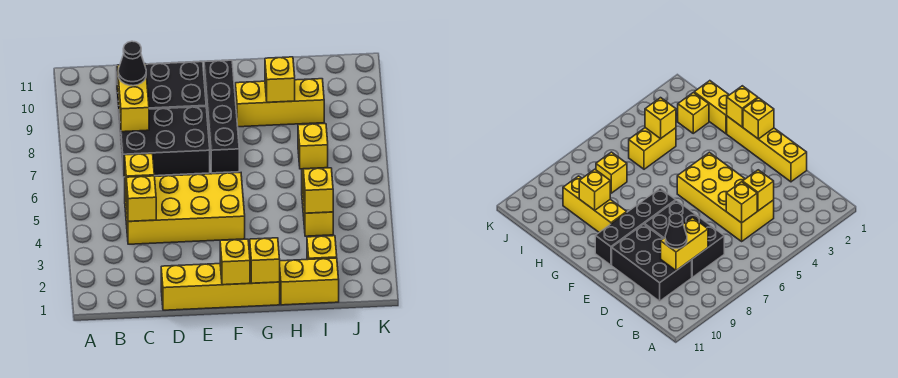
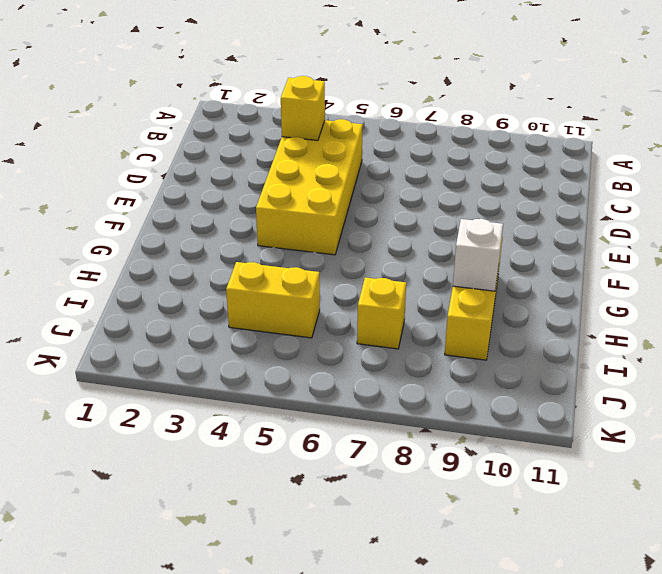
white brick H9 level 2 -> yellow brick H9 level 2
none -> black brick C7:E8 level 1
none -> black brick C9:E10 level 1
none -> yellow brick D1:G1 level 1

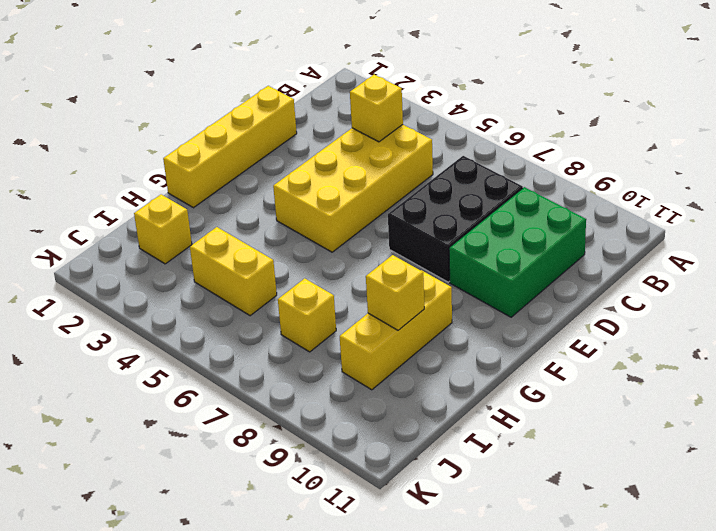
green brick C9:E10 level 1 -> black brick C9:E10 level 1
none -> black brick F7:F10 level 1
none -> yellow brick H1:I1 level 1
none -> yellow brick C5 level 2

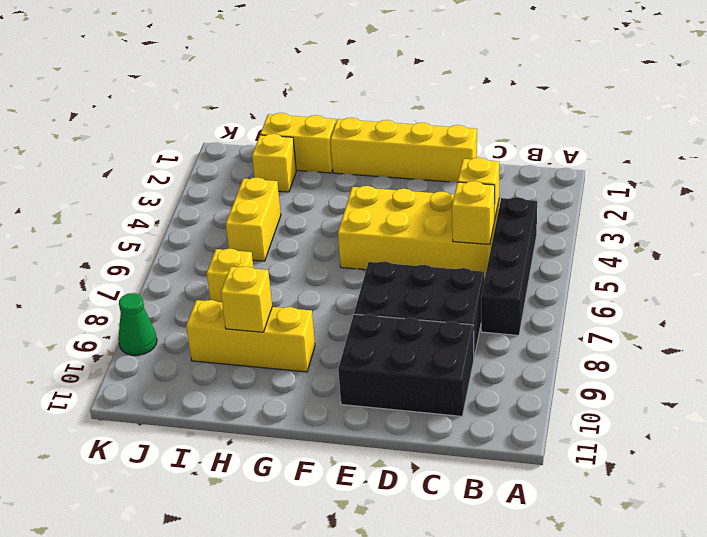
black brick B4:B7 level 1 -> black brick F7:F10 level 1
green cone K9 level 1 -> none
none -> yellow brick C8:C9 level 2
none -> yellow brick F1 level 2
none -> yellow brick G1 level 2

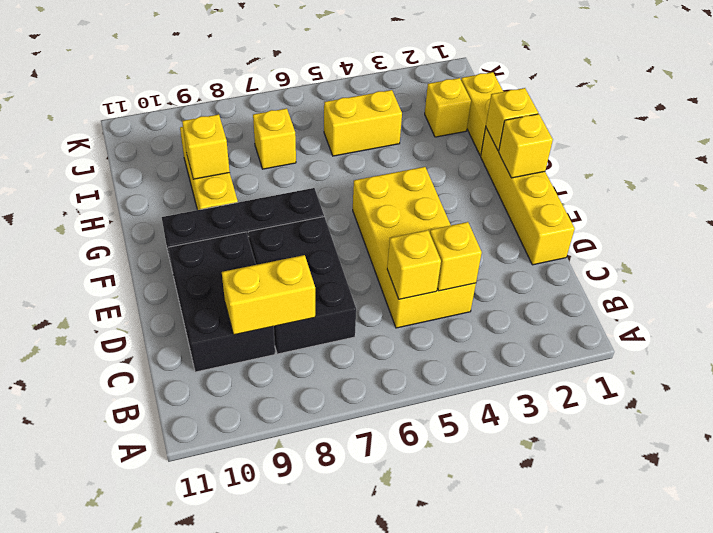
none -> yellow brick I4 level 2
none -> black cone C9 level 3

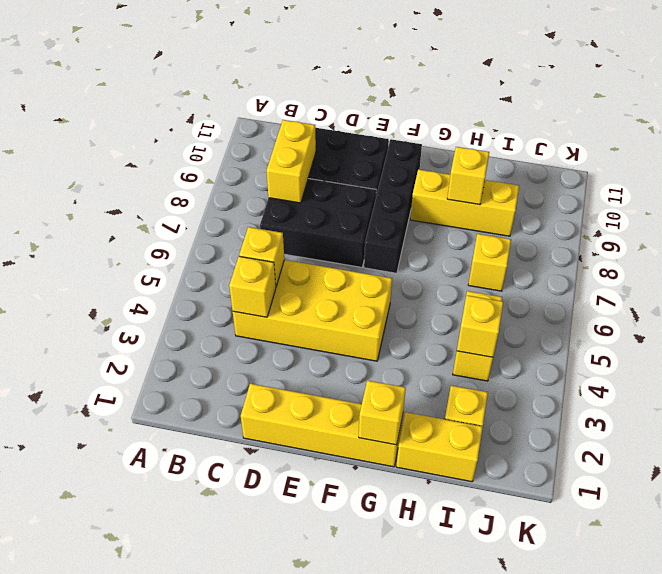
none -> yellow brick F1 level 2
none -> black cone C9 level 3

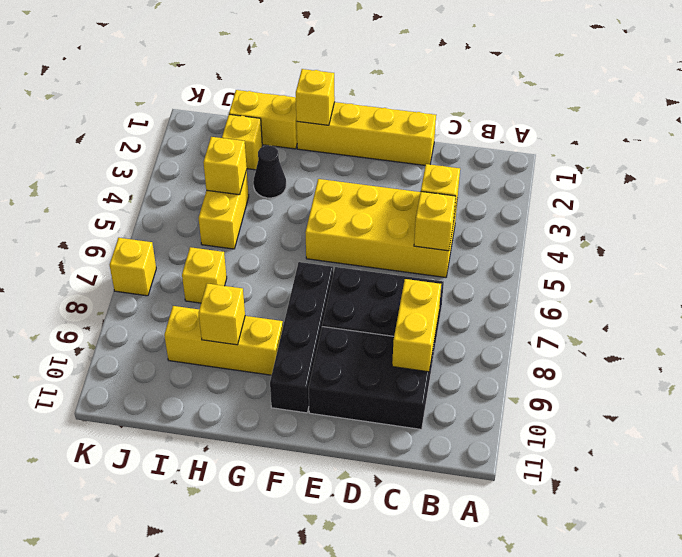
black cone H3 level 1 -> black cone C9 level 3
yellow brick K7 level 1 -> yellow brick F1 level 2

